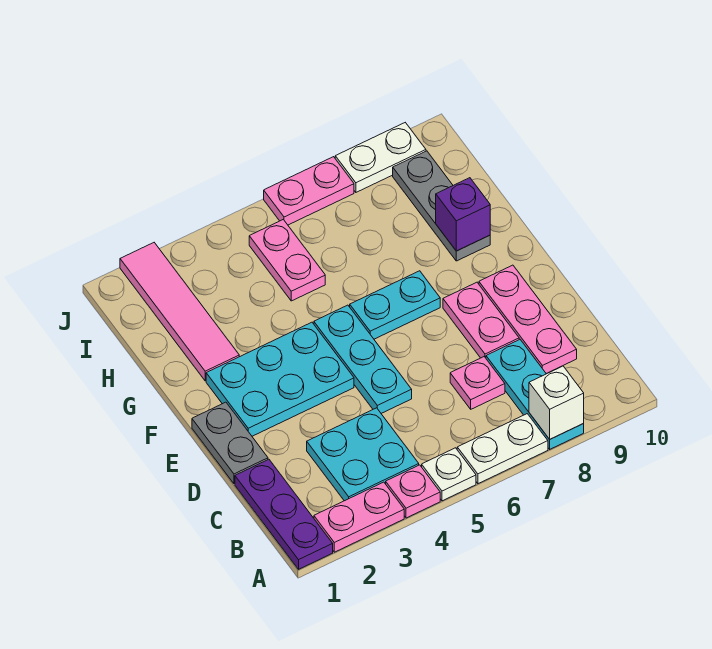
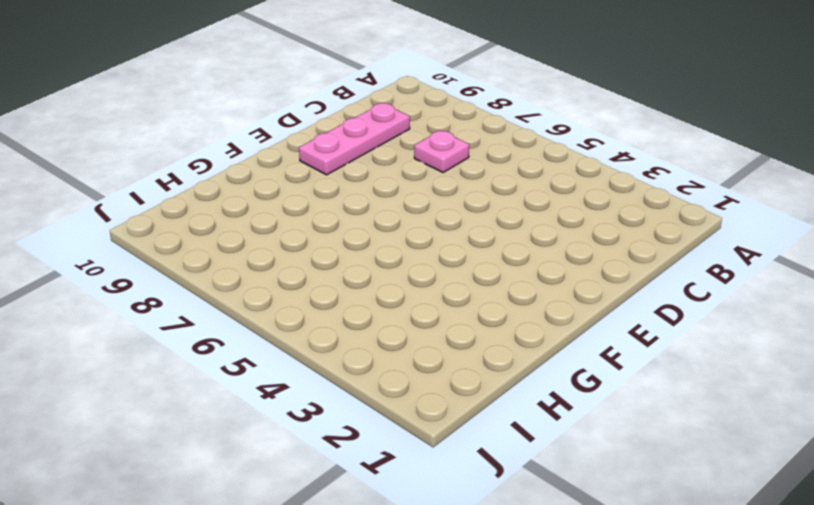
none -> purple plate A1:C1 level 1
none -> pink plate A2:A3 level 1
none -> pink plate A4 level 1

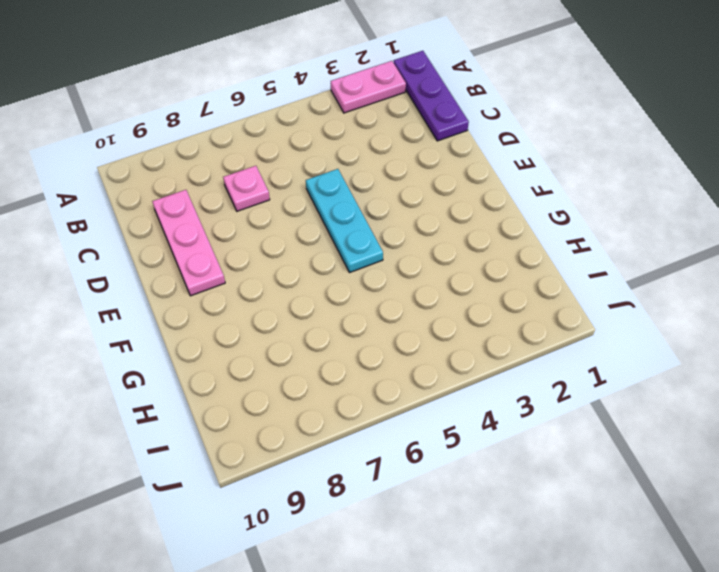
none -> pink plate A4 level 1
none -> white plate A5 level 1
none -> white plate A6:A7 level 1

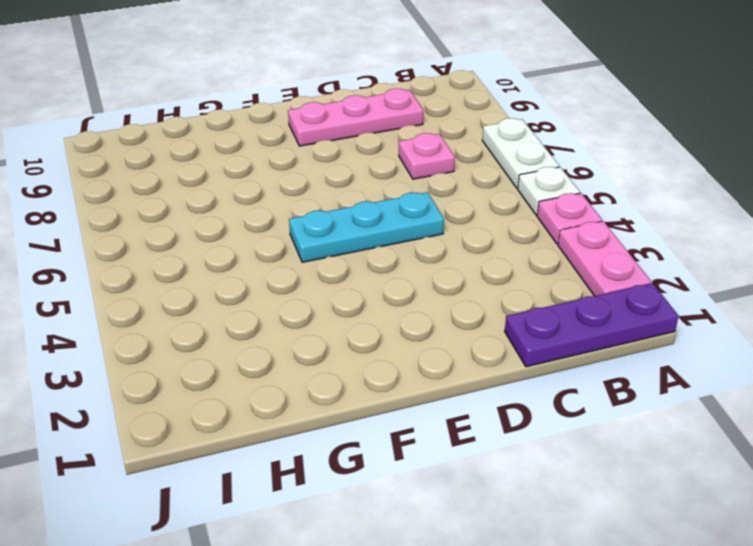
none -> cyan plate A8:C8 level 1
none -> cyan plate B3:C4 level 1
none -> grey plate D1:E1 level 1

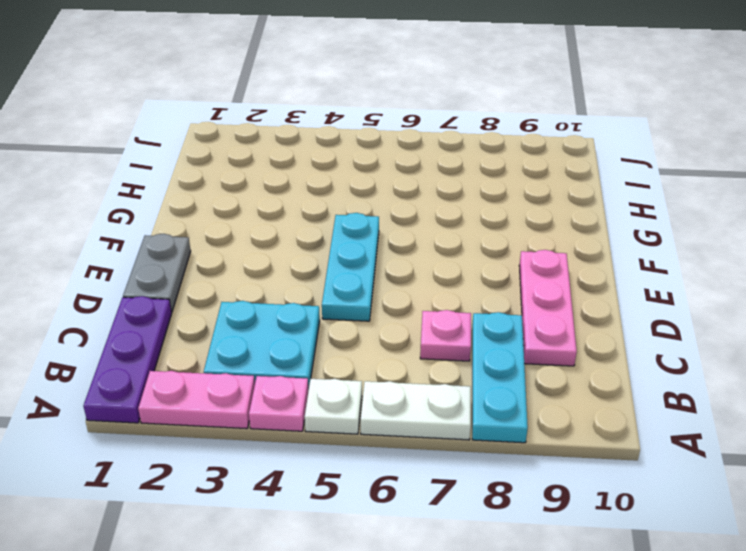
none -> pink plate D8:E8 level 1
none -> cyan plate E2:F4 level 1
none -> cyan plate F6:F7 level 1

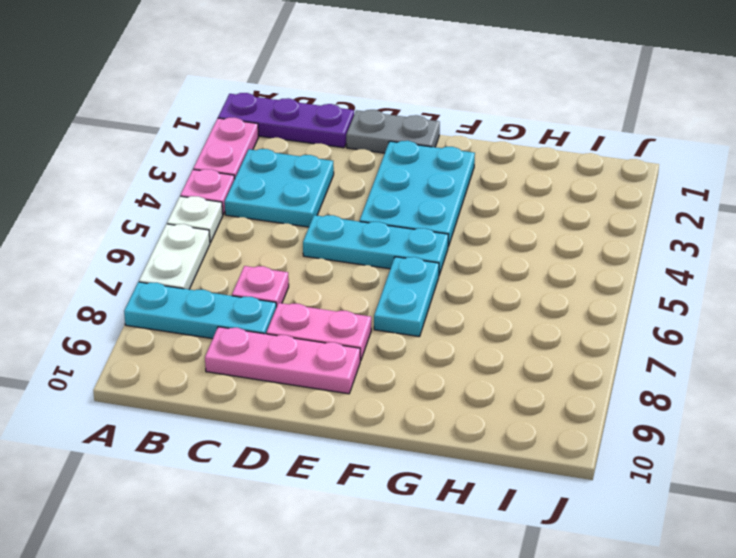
none -> pink tile G2:J2 level 1
none -> grey plate G9:I9 level 1
none -> pink plate H5:I5 level 1

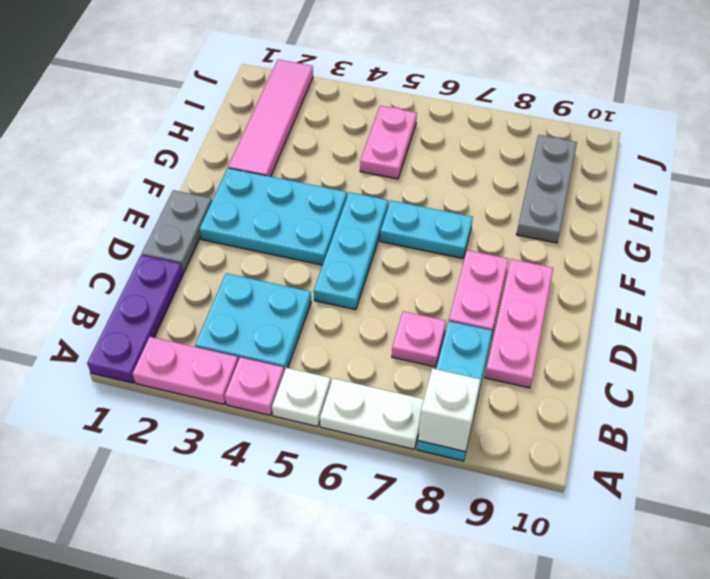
none -> pink plate J6:J7 level 1
none -> white plate J8:J9 level 1
none -> purple brick G9 level 2

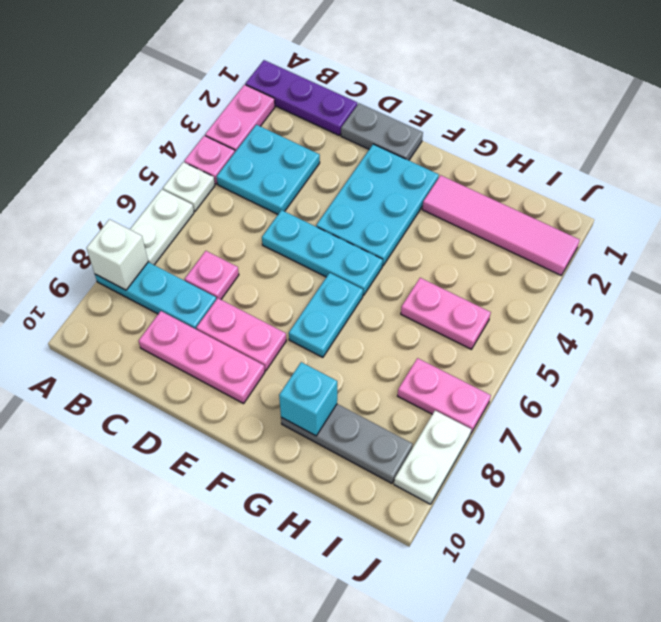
cyan brick G9 level 2 -> purple brick G9 level 2
pink plate I7:J7 level 1 -> pink plate J6:J7 level 1

